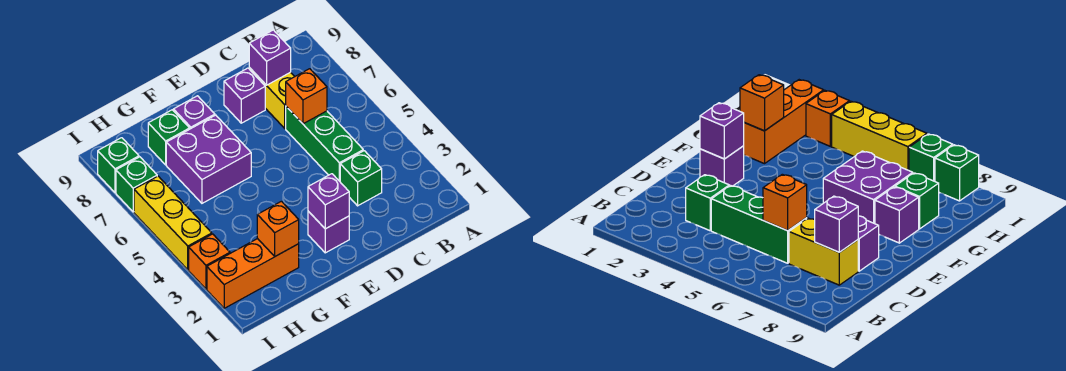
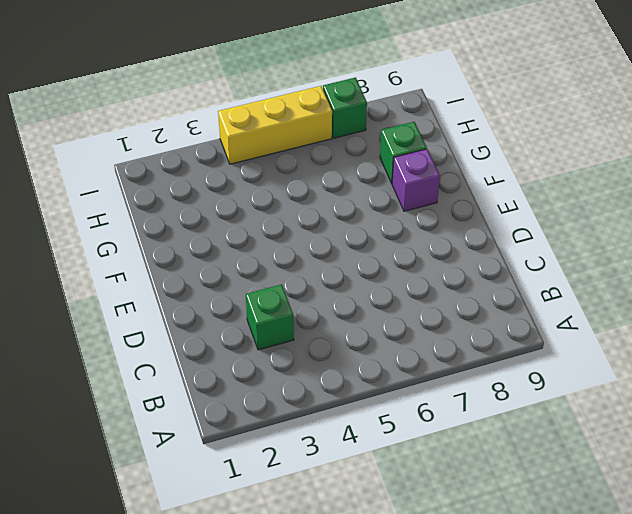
none -> green brick C4:C6 level 1
none -> yellow brick C7:C8 level 1
none -> purple brick D8 level 1

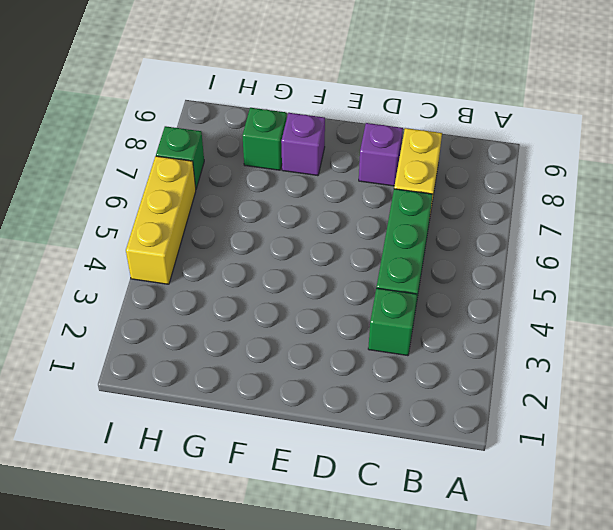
none -> purple brick E2 level 1
none -> purple brick F6:G7 level 1
none -> orange brick G2:I2 level 1

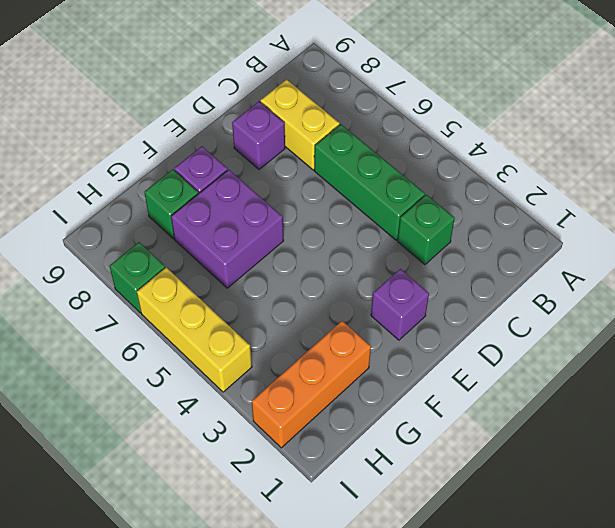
none -> orange brick I3 level 1
none -> green brick I8 level 1
none -> orange brick C6 level 2

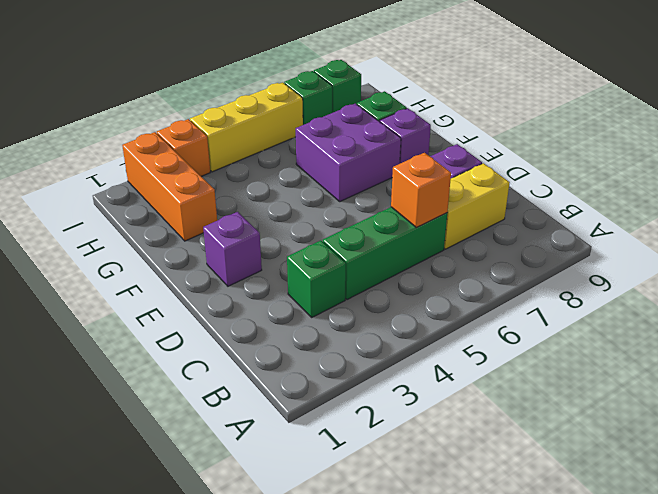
none -> purple brick C8 level 2
none -> purple brick E2 level 2
none -> orange brick G2 level 2

